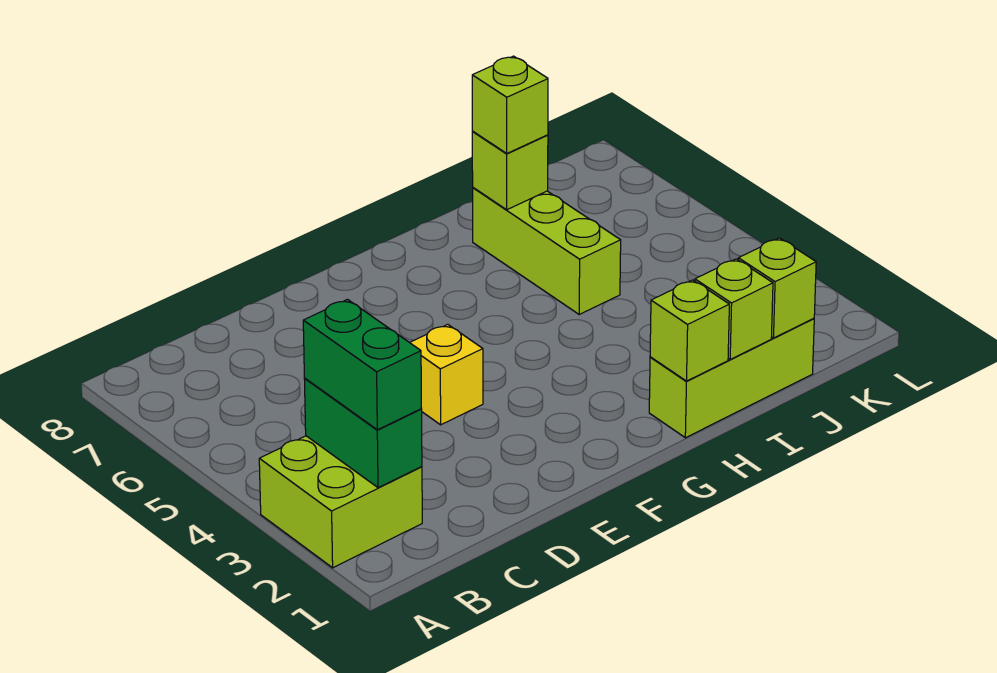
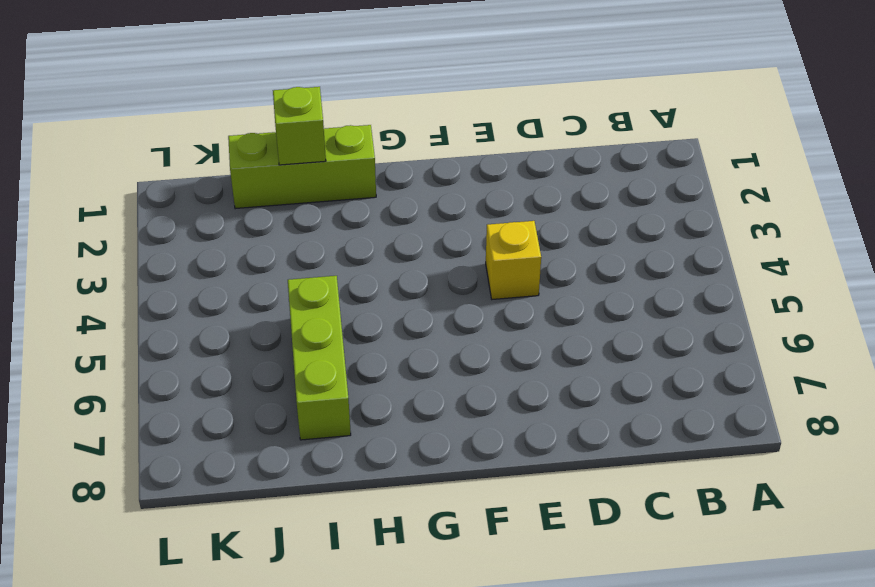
none -> lime brick A2:B3 level 1
none -> green brick B2:B3 level 2

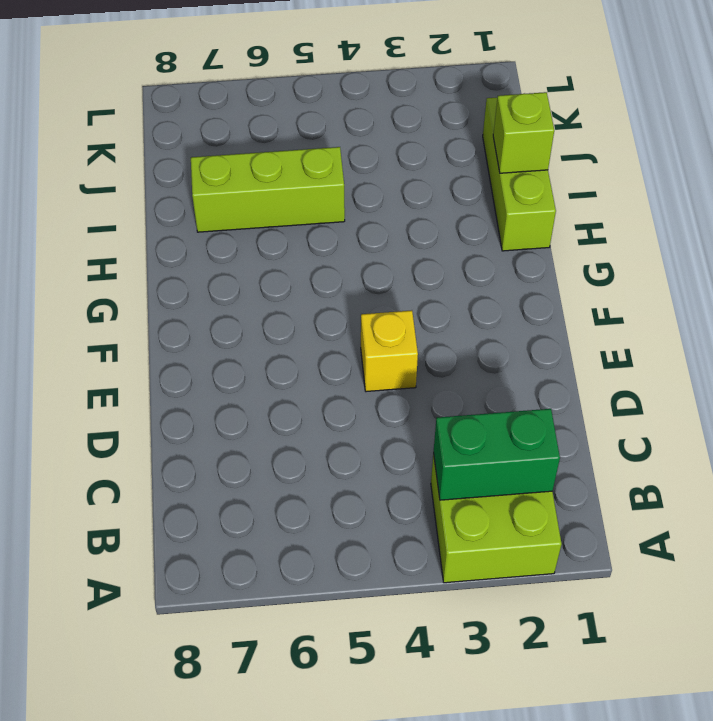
none -> lime brick H1 level 2
none -> lime brick I7 level 2

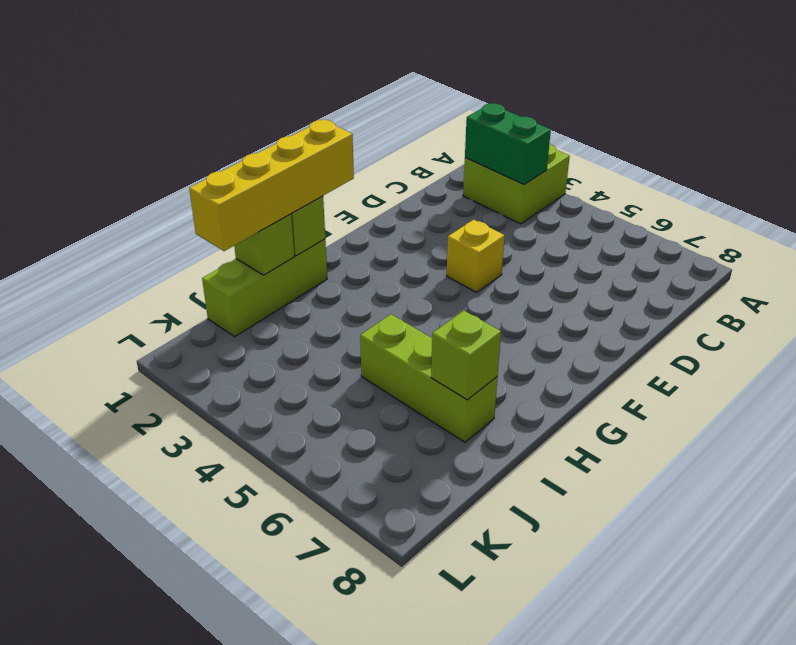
yellow brick G1:J1 level 3 -> none
none -> lime brick J1 level 2
none -> green brick B2:B3 level 3

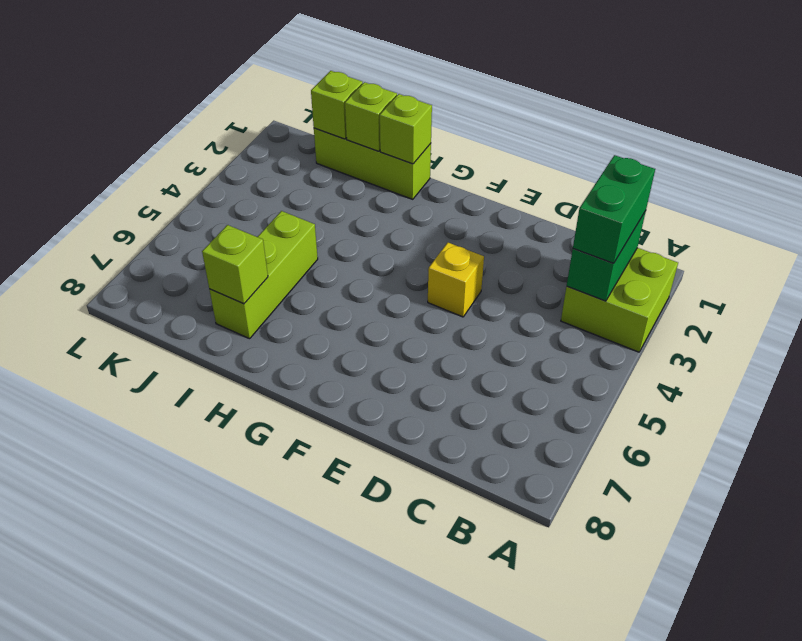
none -> lime brick I7 level 3

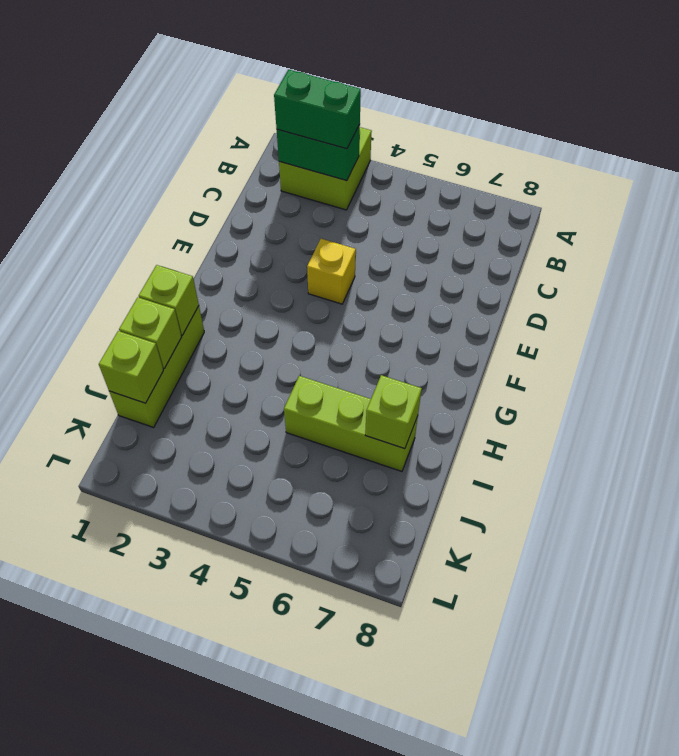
none -> lime brick I7 level 3

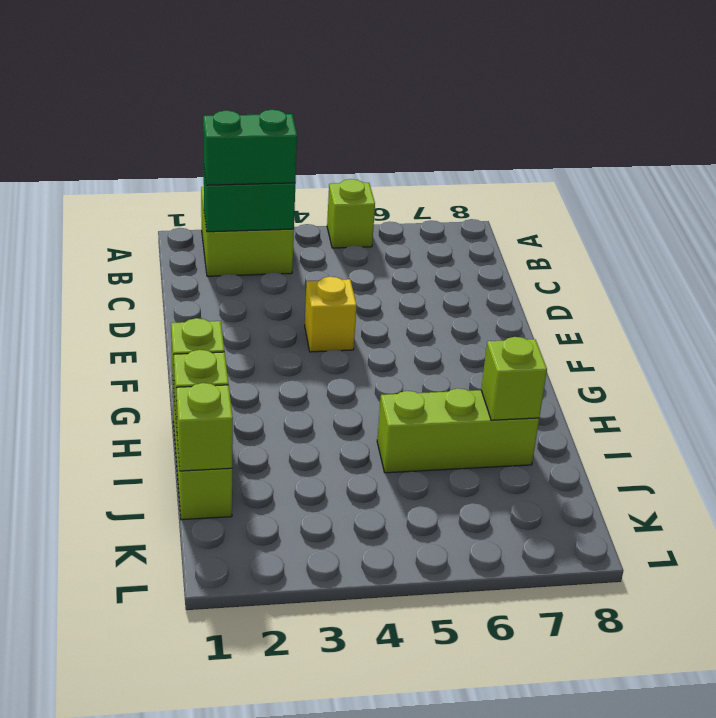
lime brick A5 level 1 -> lime brick I7 level 3

